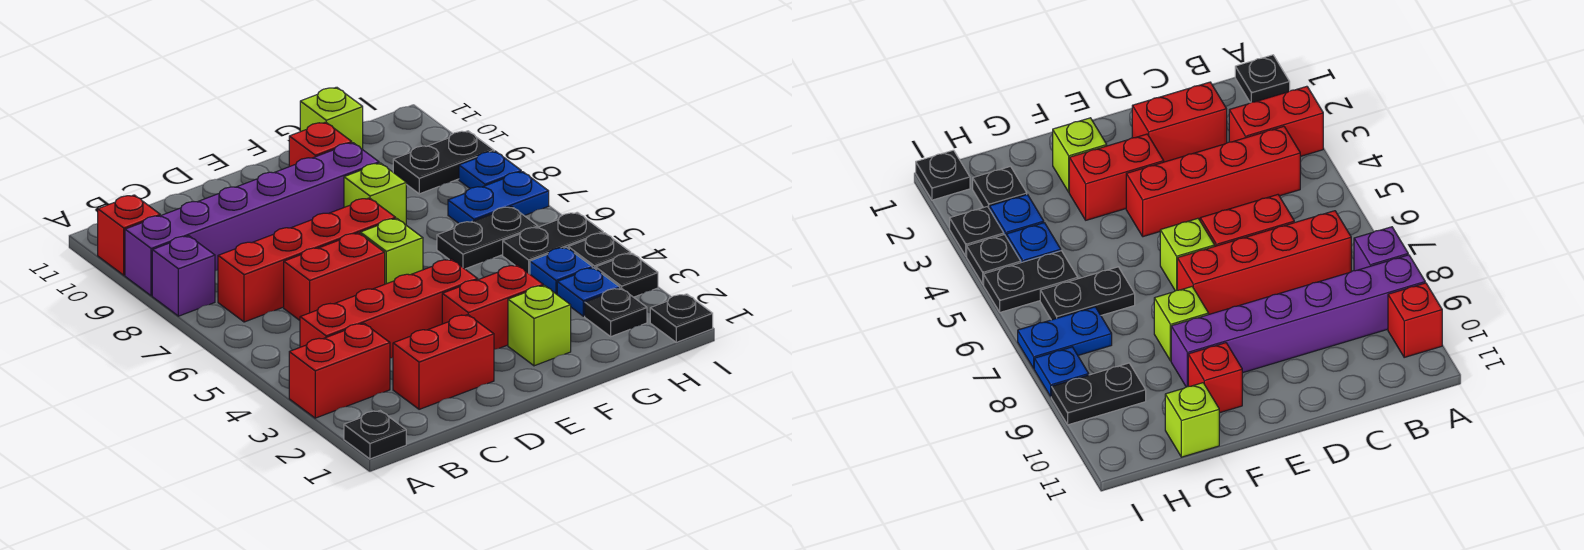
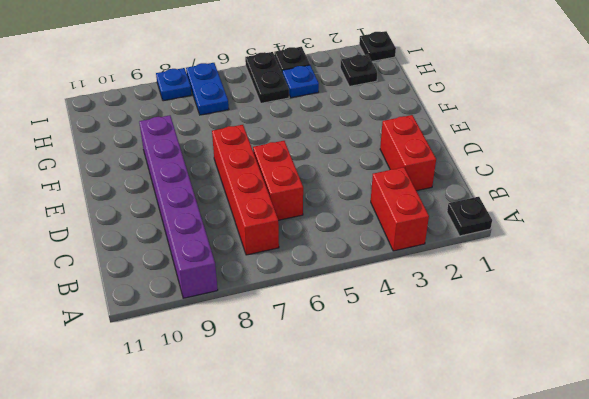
none -> purple brick A8 level 1
none -> red brick A10 level 1
none -> red brick B4:E4 level 1

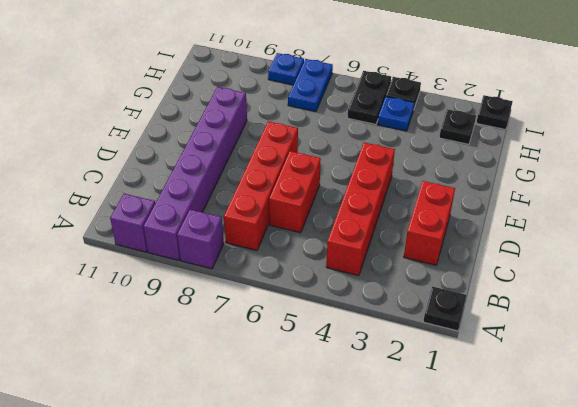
purple brick A10 level 1 -> red brick A10 level 1
none -> red brick A3:B3 level 1
none -> red brick E3:F3 level 1
none -> lime brick E6 level 1

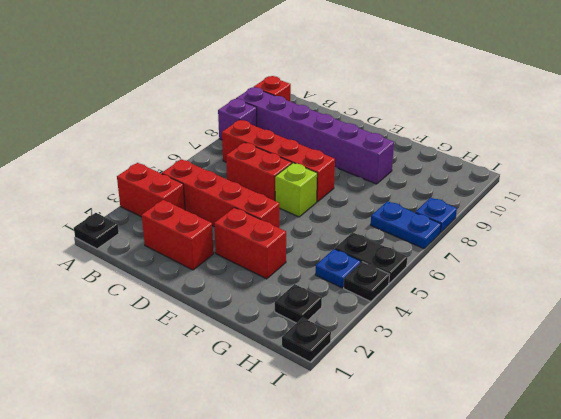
none -> lime brick F2 level 1
none -> lime brick F8 level 1
none -> red brick F10 level 1

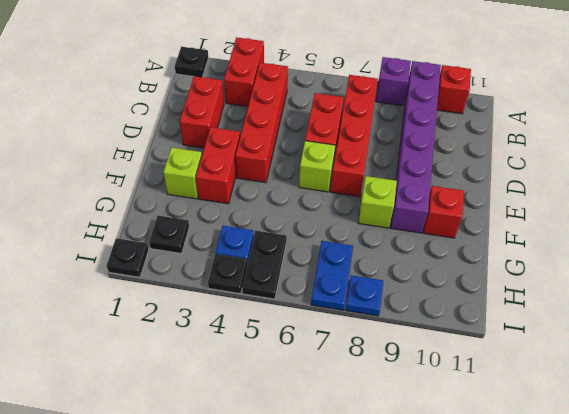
none -> black plate G6:H6 level 1
none -> lime brick G11 level 1
none -> blue plate H3 level 1

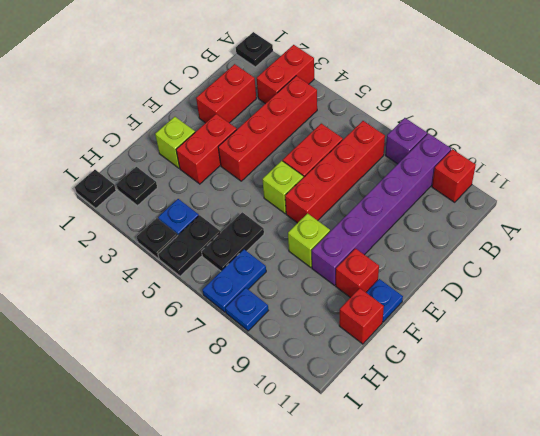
blue plate F11 level 1 -> blue plate H3 level 1
red brick G11 level 1 -> lime brick G11 level 1
none -> black plate H9:I9 level 1
none -> black plate I3 level 1

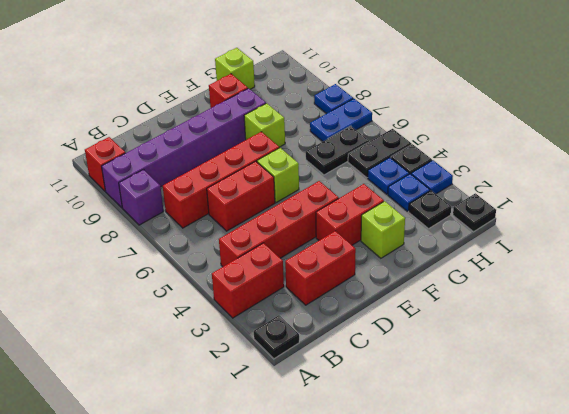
blue plate I3 level 1 -> black plate I3 level 1
none -> black plate H9:I9 level 1

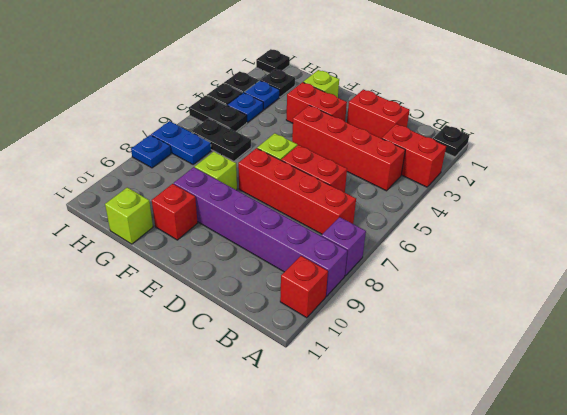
none -> black plate H9:I9 level 1

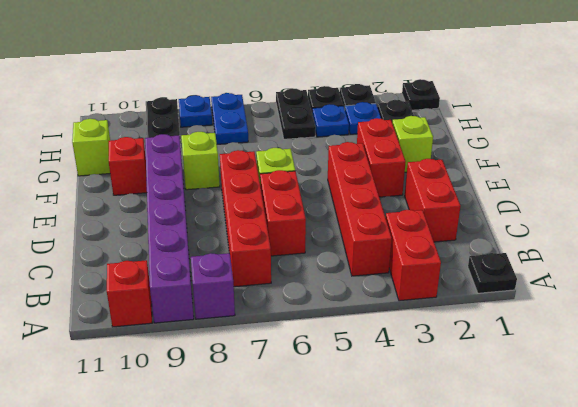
none -> black plate G6:H6 level 1

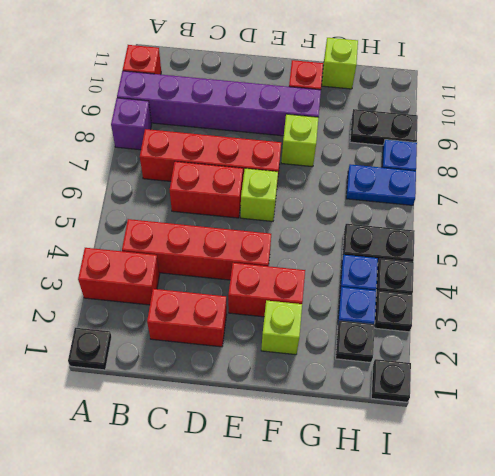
none -> black plate G6:H6 level 1

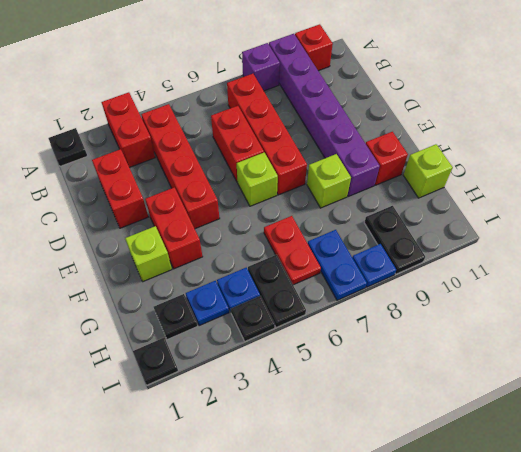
red plate G6:H6 level 1 -> black plate G6:H6 level 1
none -> black plate I3 level 1

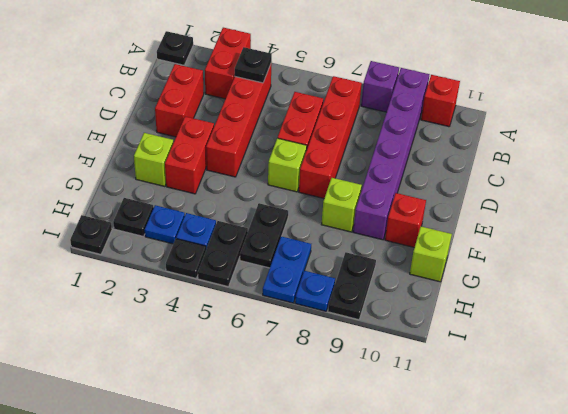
black plate B4 level 2 -> black plate I3 level 1

